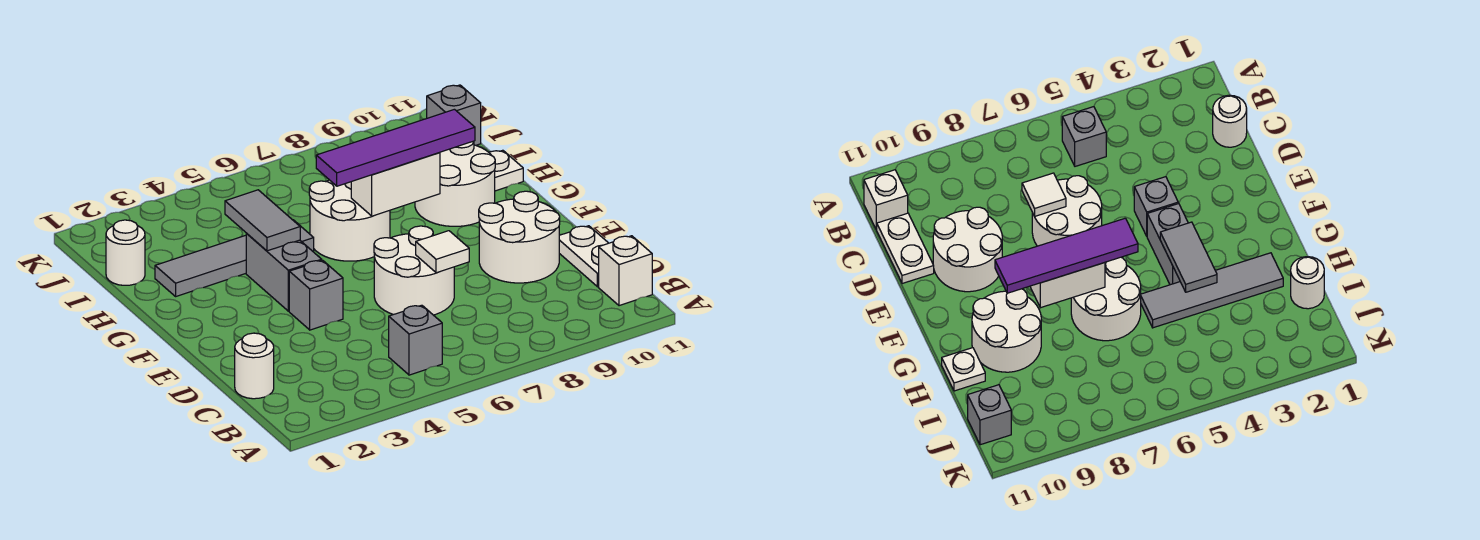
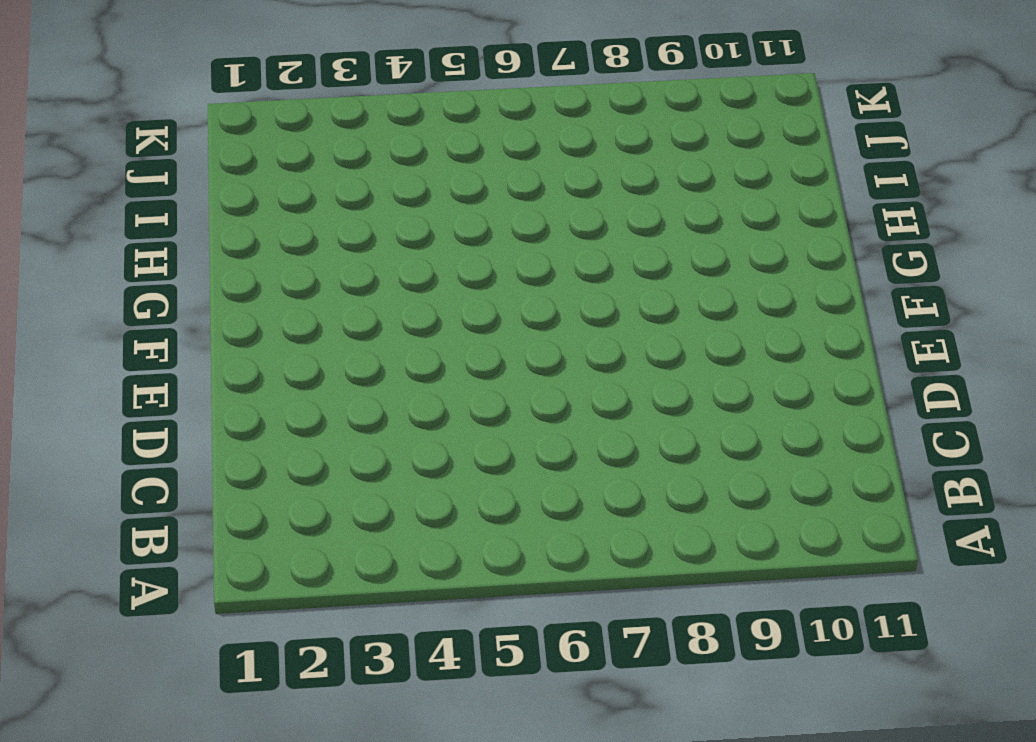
none -> grey brick B5 level 1
none -> white brick B11 level 1
none -> white round brick C1 level 1

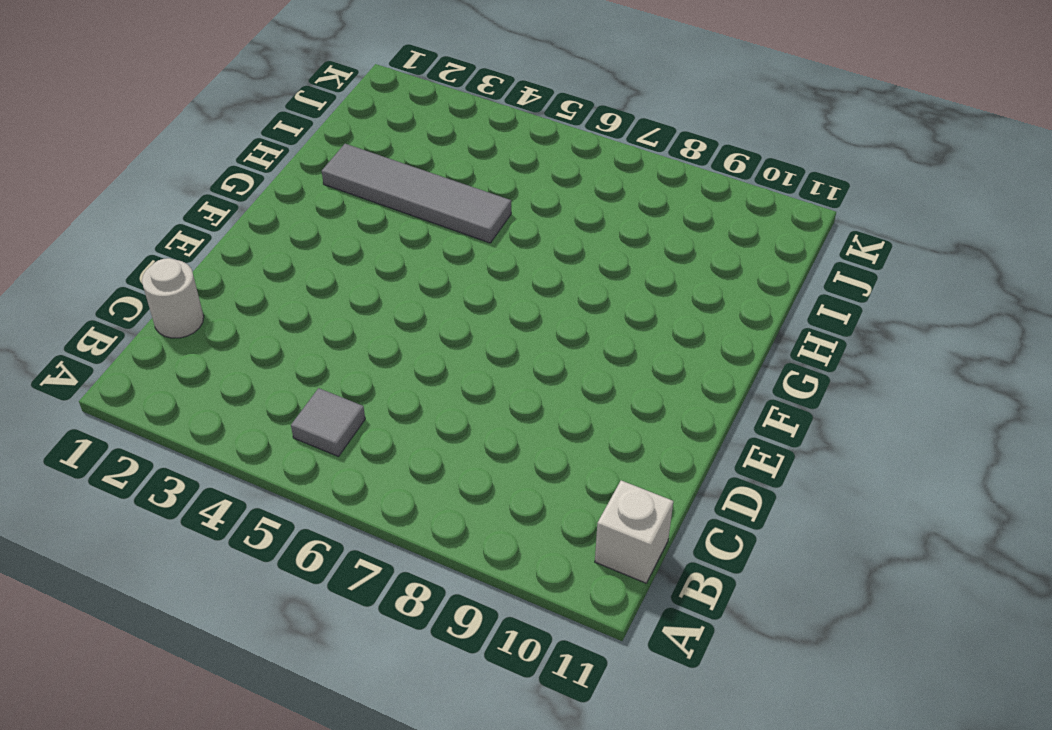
grey tile B5 level 1 -> grey brick B5 level 1
none -> white plate C11:D11 level 1
none -> white round brick D6:E7 level 1
none -> white round brick D9:E10 level 1

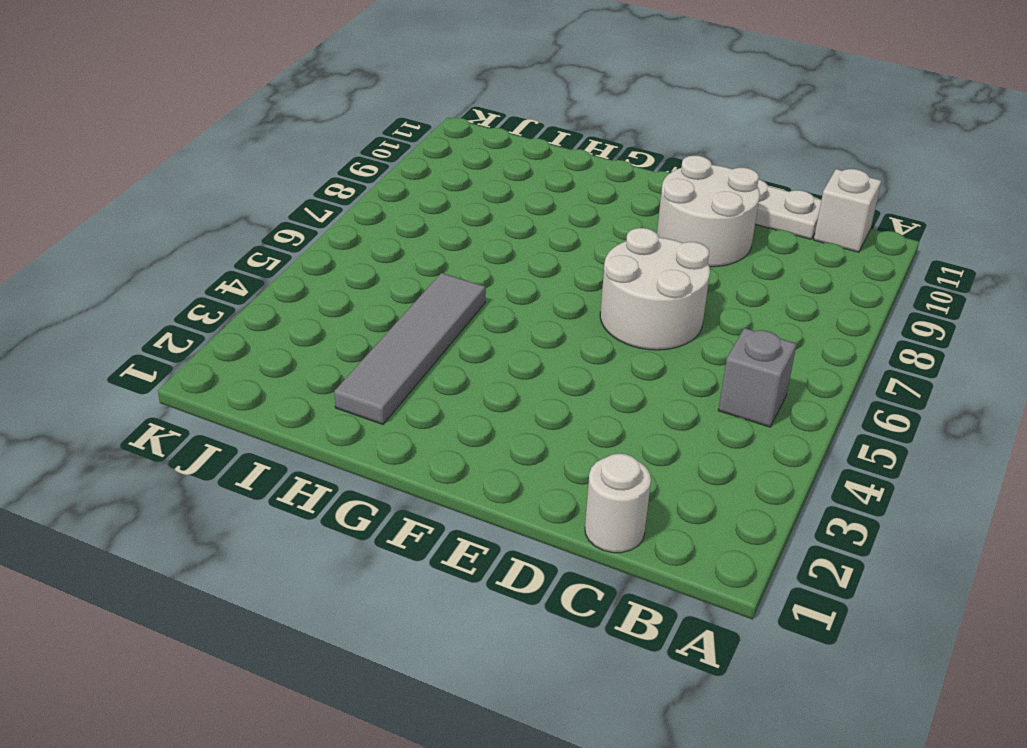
none -> grey brick E4 level 1
none -> grey brick F4:G4 level 1
none -> white round brick G6:H7 level 1

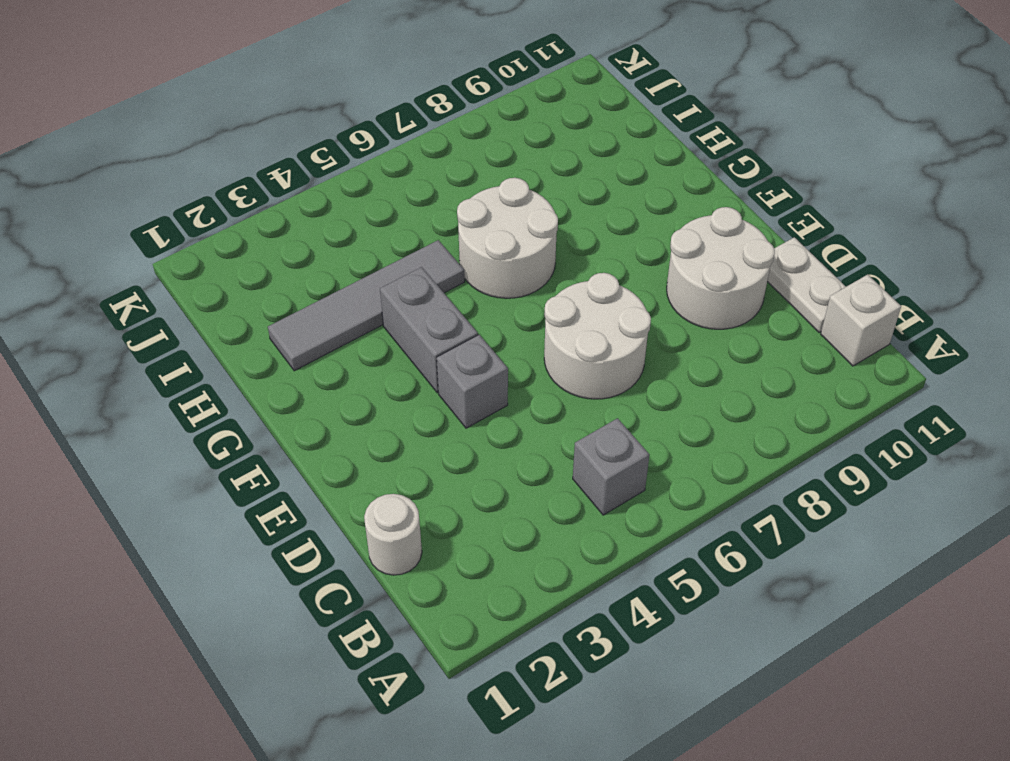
none -> white round brick G9:H10 level 1
none -> white plate H11 level 1
none -> white round brick I1 level 1

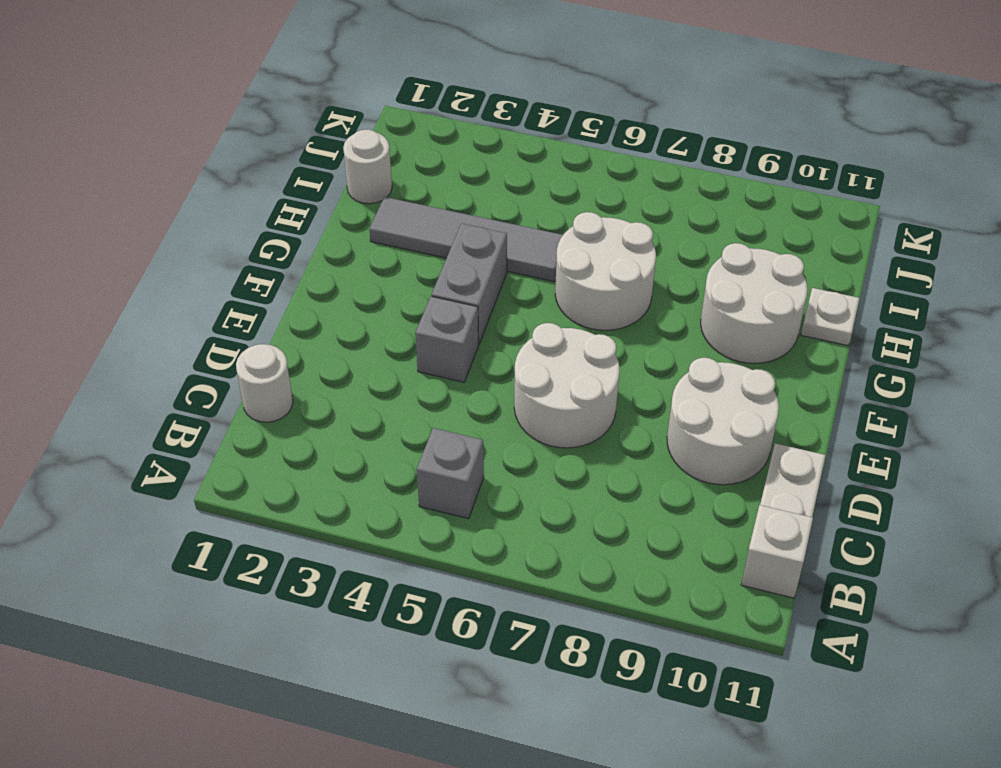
none -> grey brick J11 level 1
none -> white tile D7 level 2
none -> grey tile G4:H4 level 2

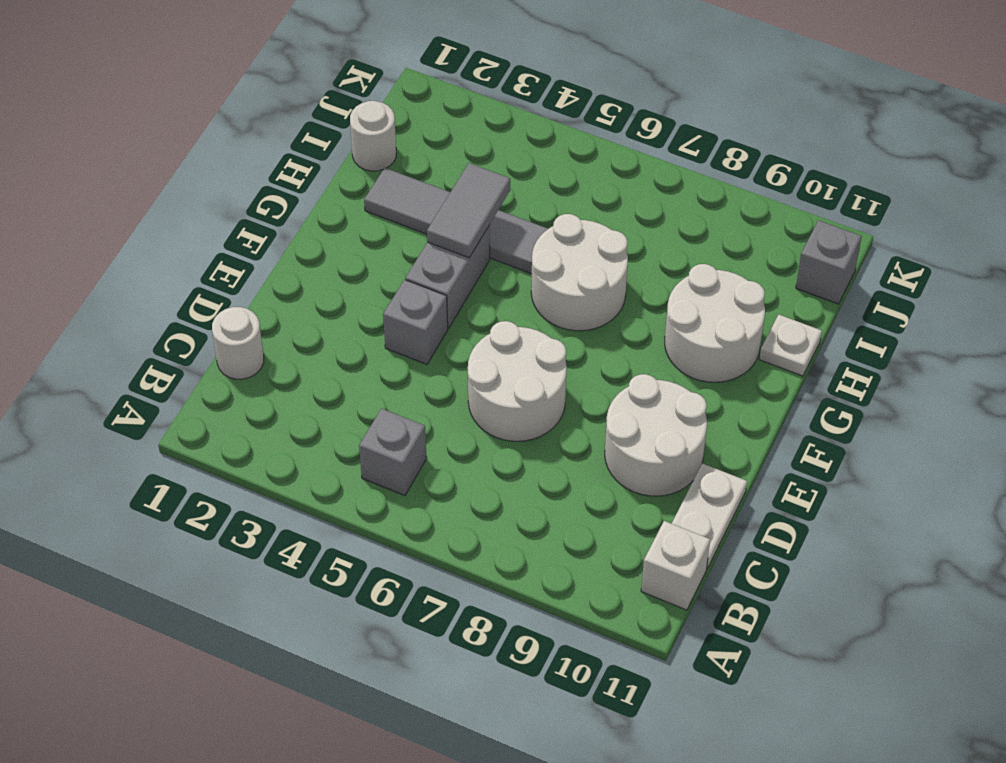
none -> white tile D7 level 2
none -> white brick G7:G8 level 2
none -> purple tile G6:G9 level 3

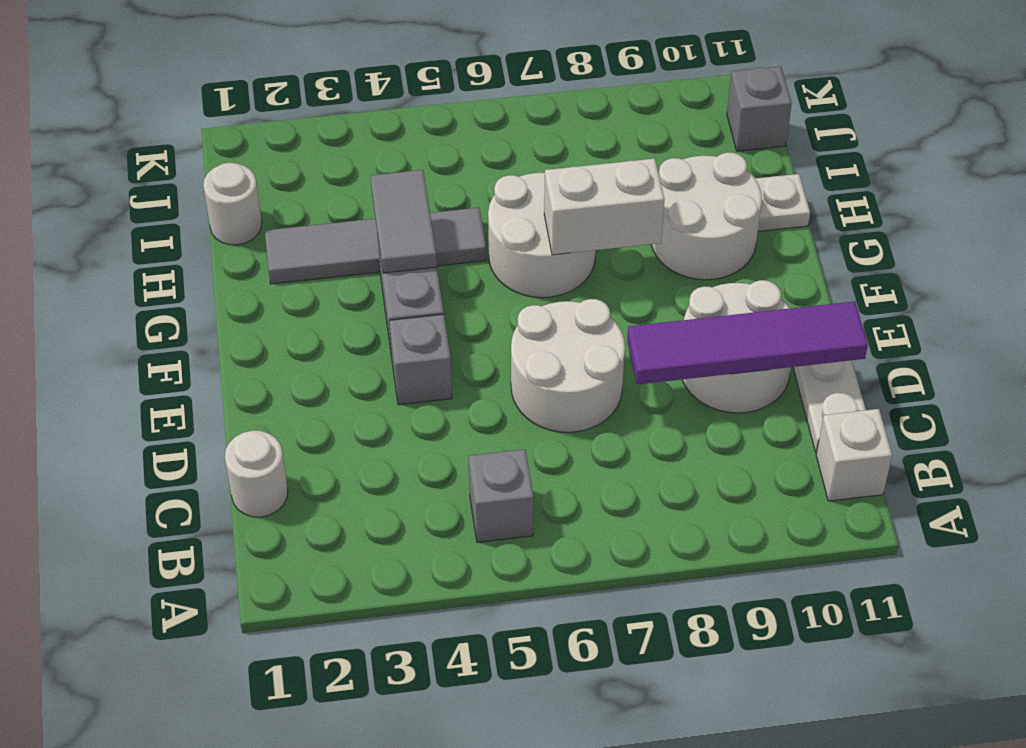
purple tile D8:D11 level 2 -> purple tile G6:G9 level 3
none -> white tile D7 level 2

